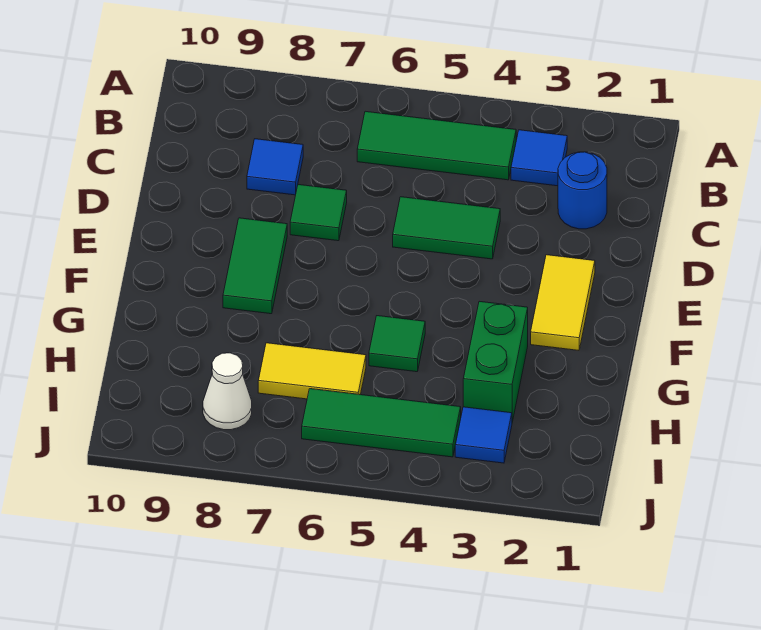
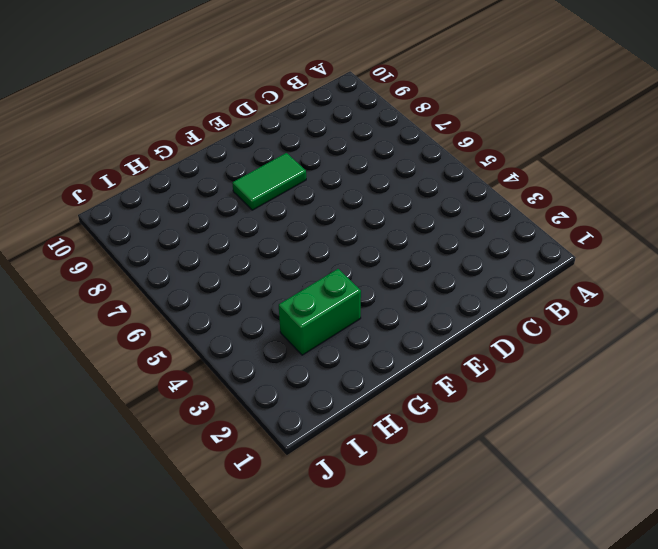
none -> blue tile B3 level 1
none -> green tile B4:B6 level 1
none -> blue round brick C2 level 1

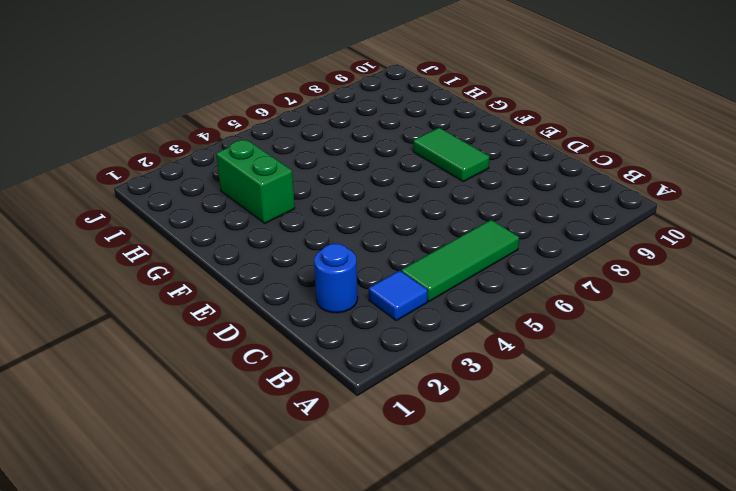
none -> blue tile C8 level 1
none -> green tile D4:D5 level 1
none -> green tile D7 level 1

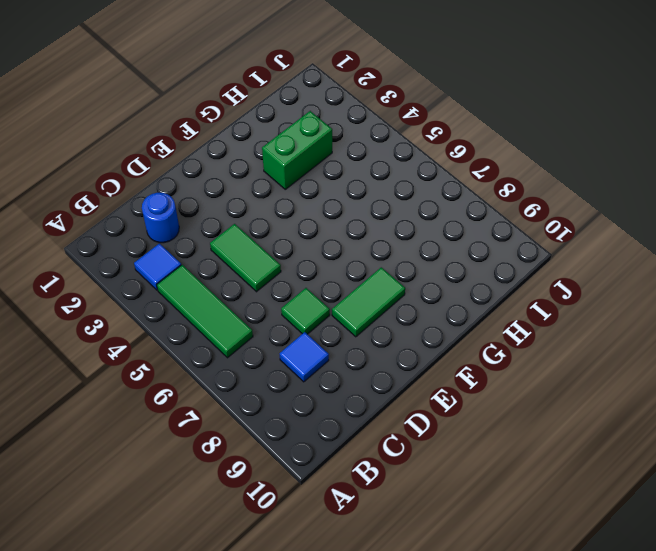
none -> yellow tile E2:F2 level 1
none -> green tile G5 level 1
none -> yellow tile H6:H7 level 1

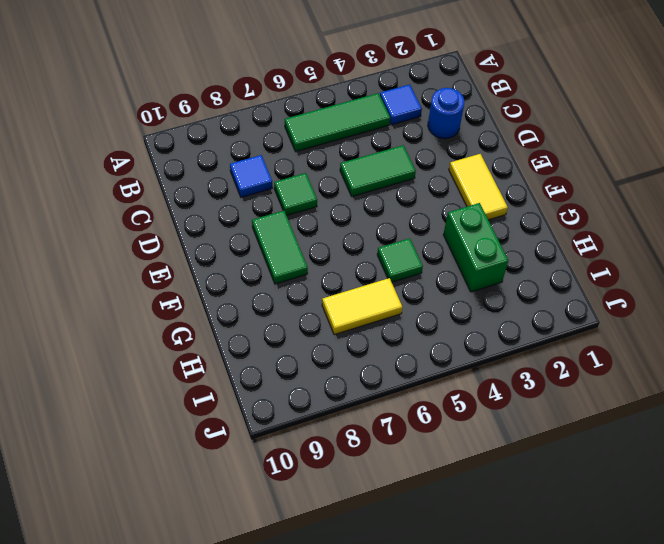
none -> blue tile I3 level 1
none -> green tile I4:I6 level 1
none -> white cone I8 level 1

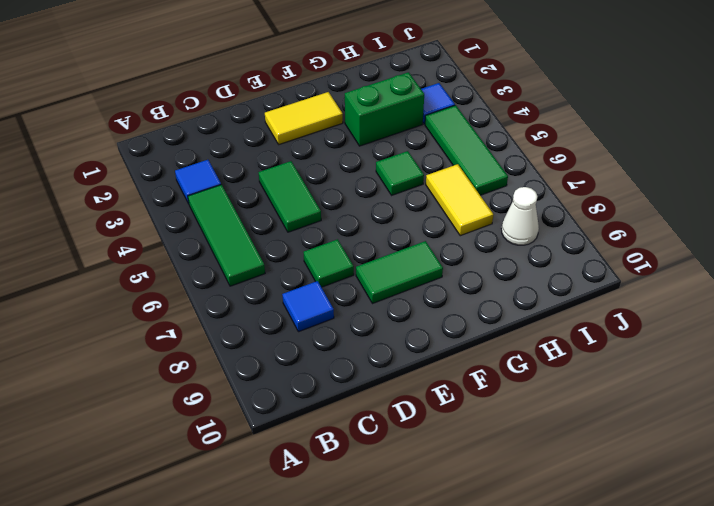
none -> blue round brick C2 level 1

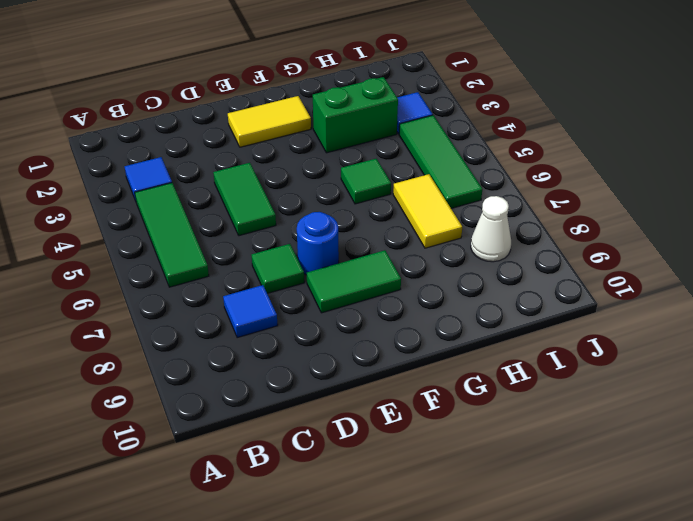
blue round brick E7 level 1 -> blue round brick C2 level 1

